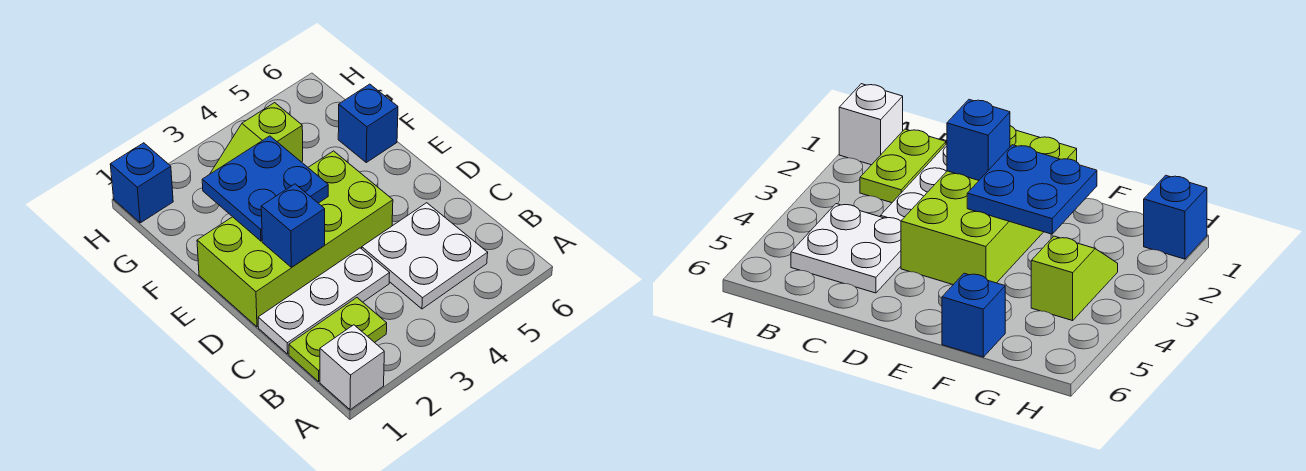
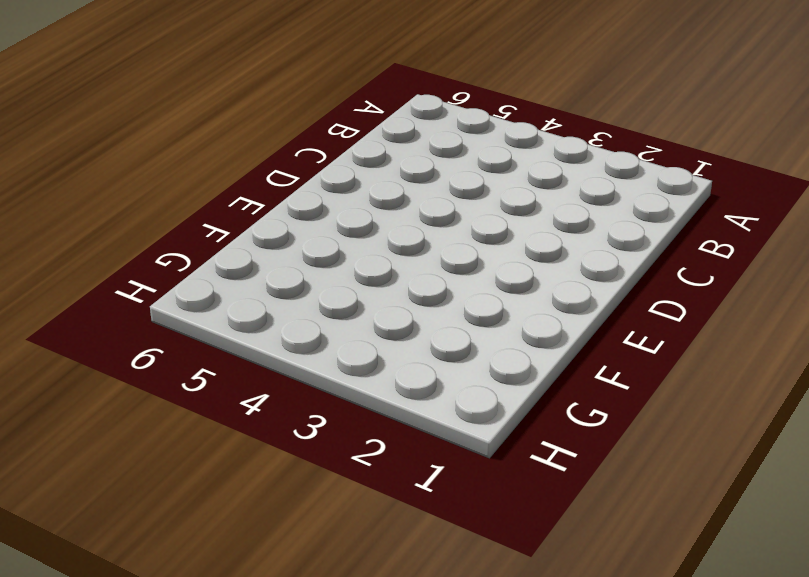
none -> white brick A1 level 1
none -> lime plate B1:B2 level 1

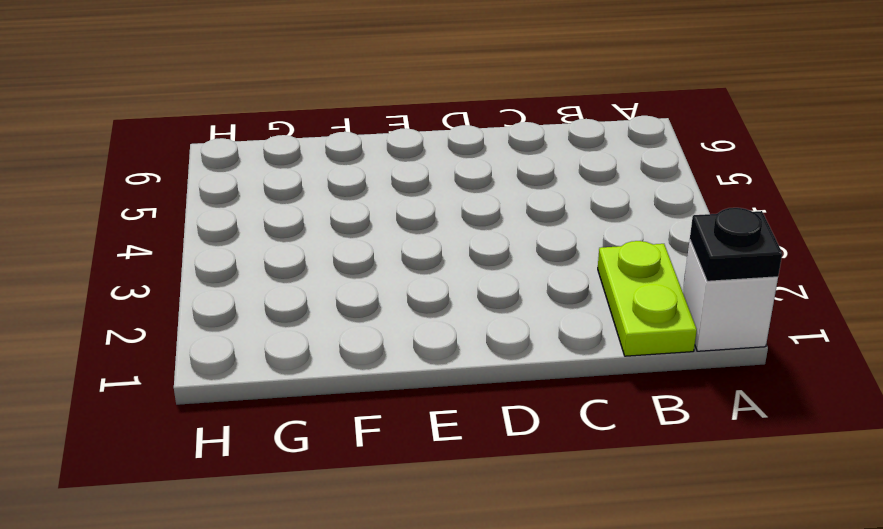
black plate A1 level 2 -> none
none -> white plate B4:C5 level 1
none -> white plate C1:C3 level 1

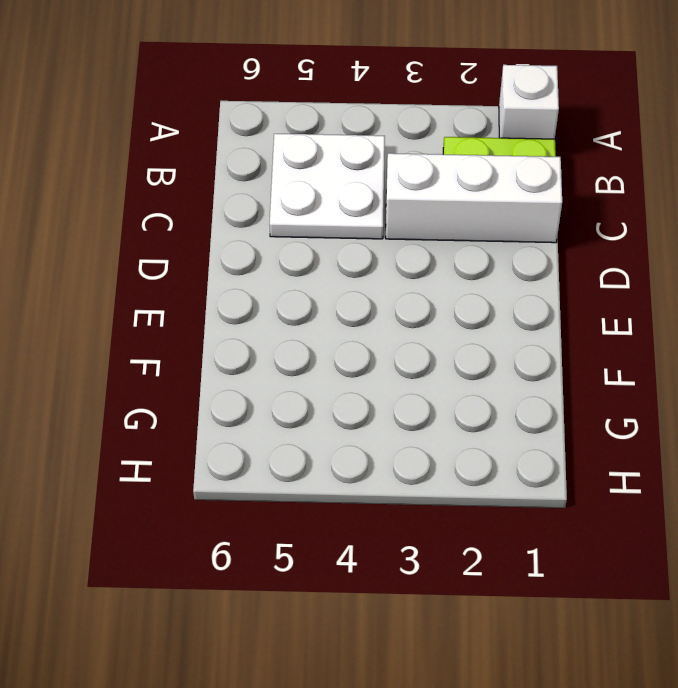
white brick C1:C3 level 1 -> white plate C1:C3 level 1
none -> lime brick D1:E4 level 1
none -> blue brick F6 level 1

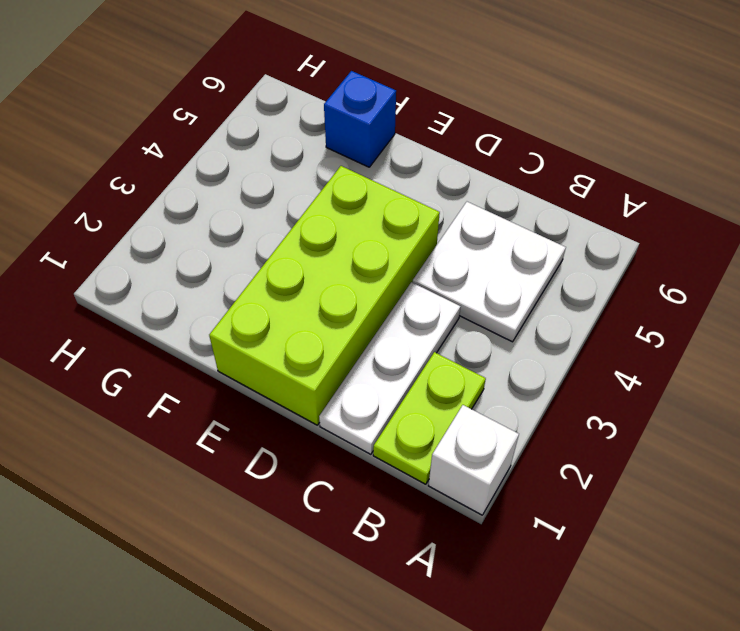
none -> lime slope G3:G4 level 1 top 4
none -> blue brick H1 level 1

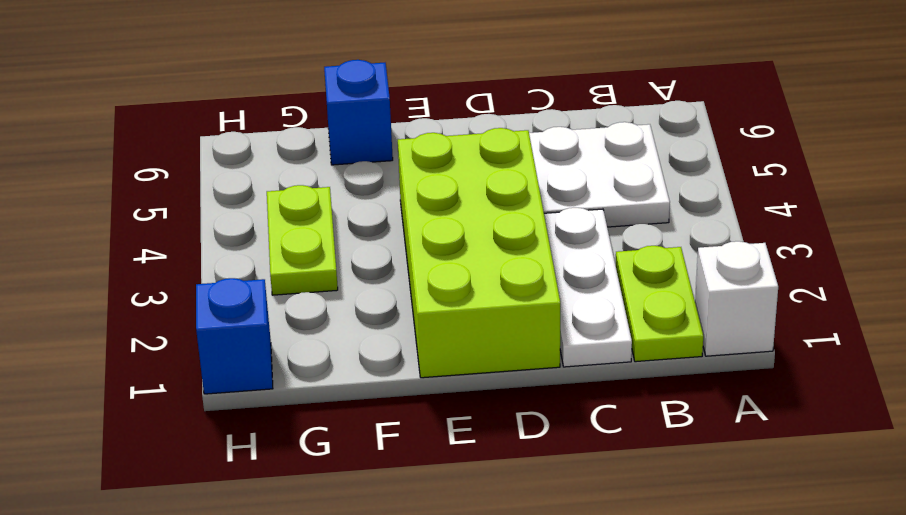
lime plate G3:G4 level 1 -> lime slope G3:G4 level 1 top 4
none -> blue brick D2 level 2
none -> blue plate E2:F3 level 2

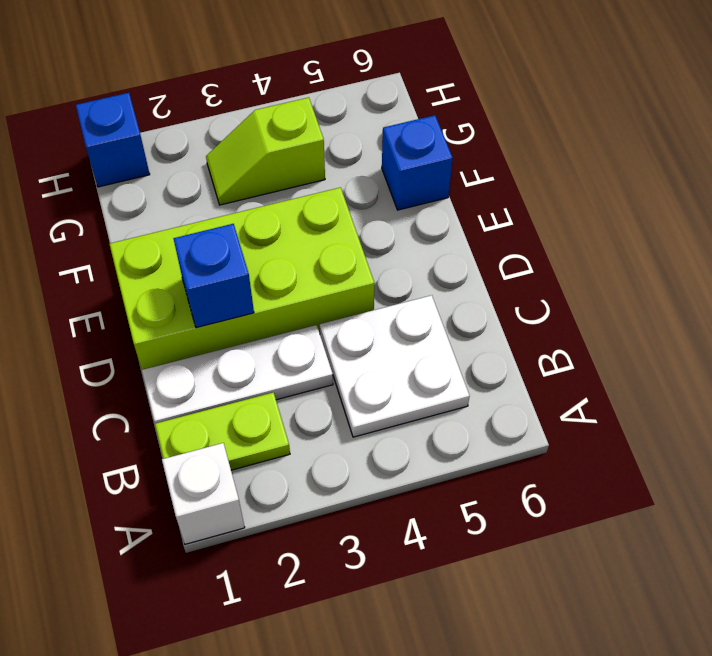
none -> blue plate E2:F3 level 2

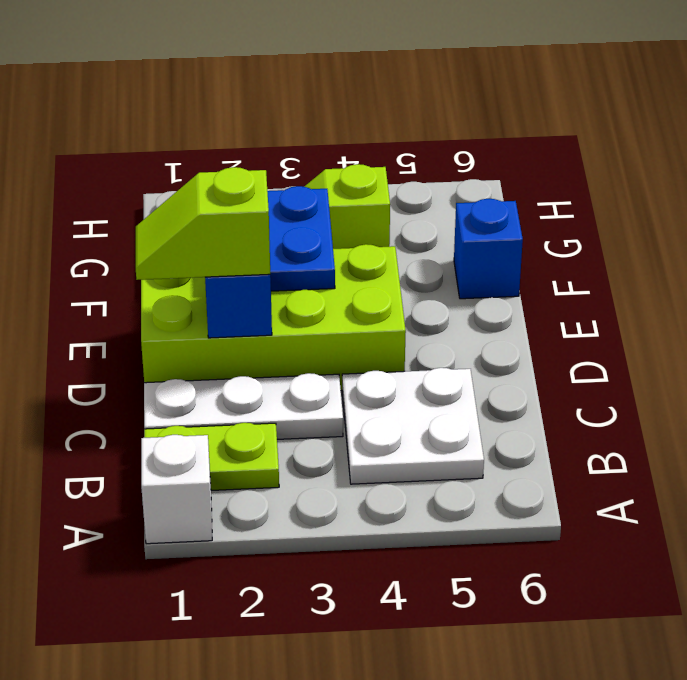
lime slope D1:D2 level 3 top 2 -> none
none -> blue brick H1 level 1

